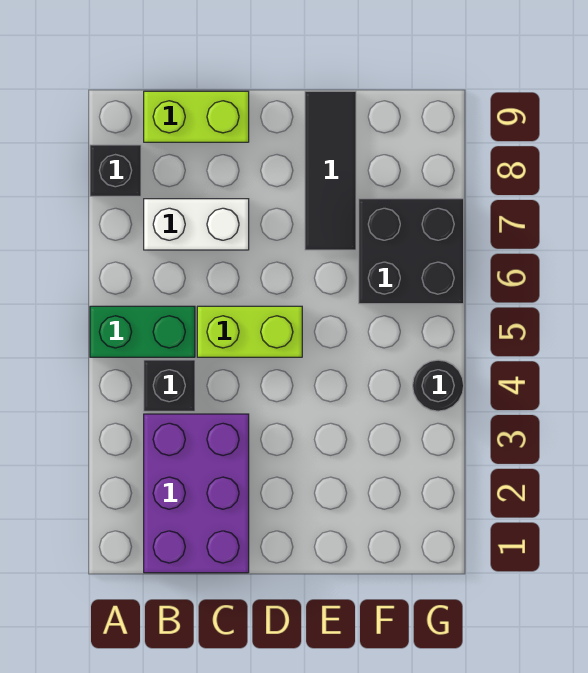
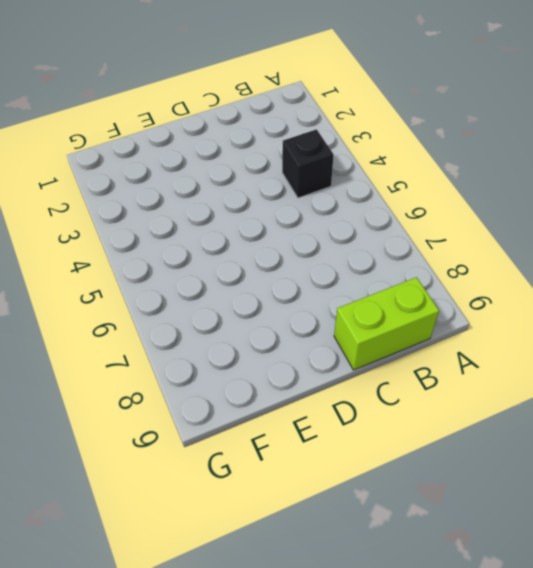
none -> green brick A5:B5 level 1
none -> black brick A8 level 1

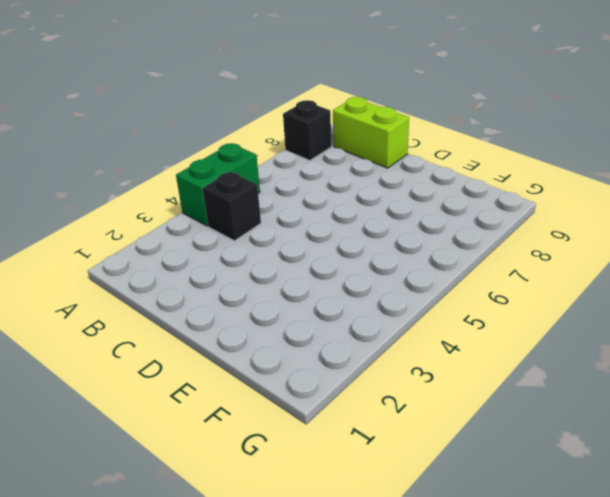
green brick A4:A5 level 1 -> green brick A5:B5 level 1
none -> purple brick B1:C3 level 1
none -> white brick B7:C7 level 1

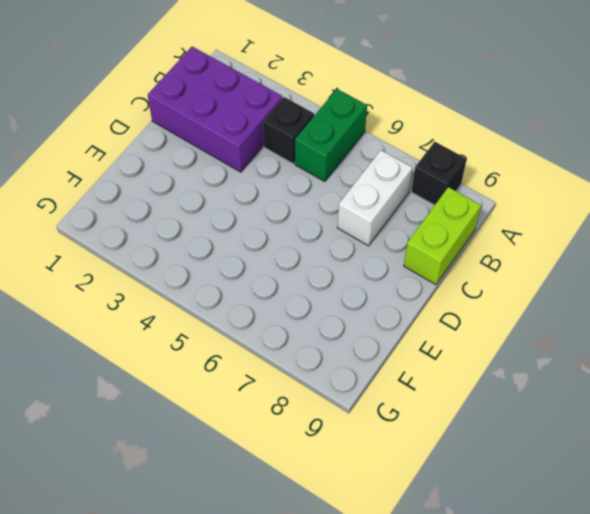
none -> lime brick C5:D5 level 1
none -> black tile E7:E9 level 1

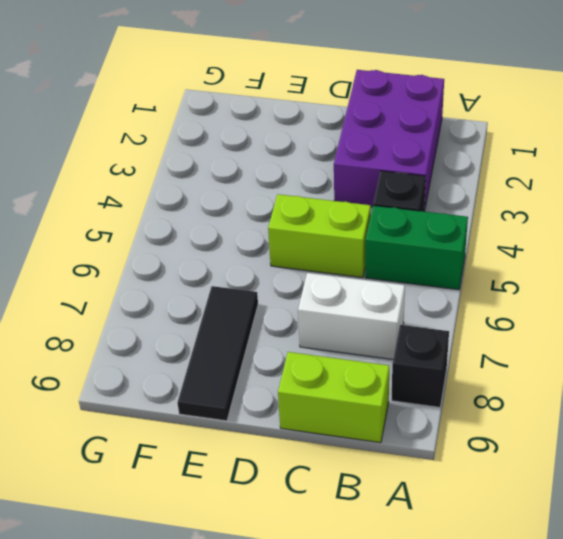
none -> black brick F6:G7 level 1
none -> black round brick G4 level 1

